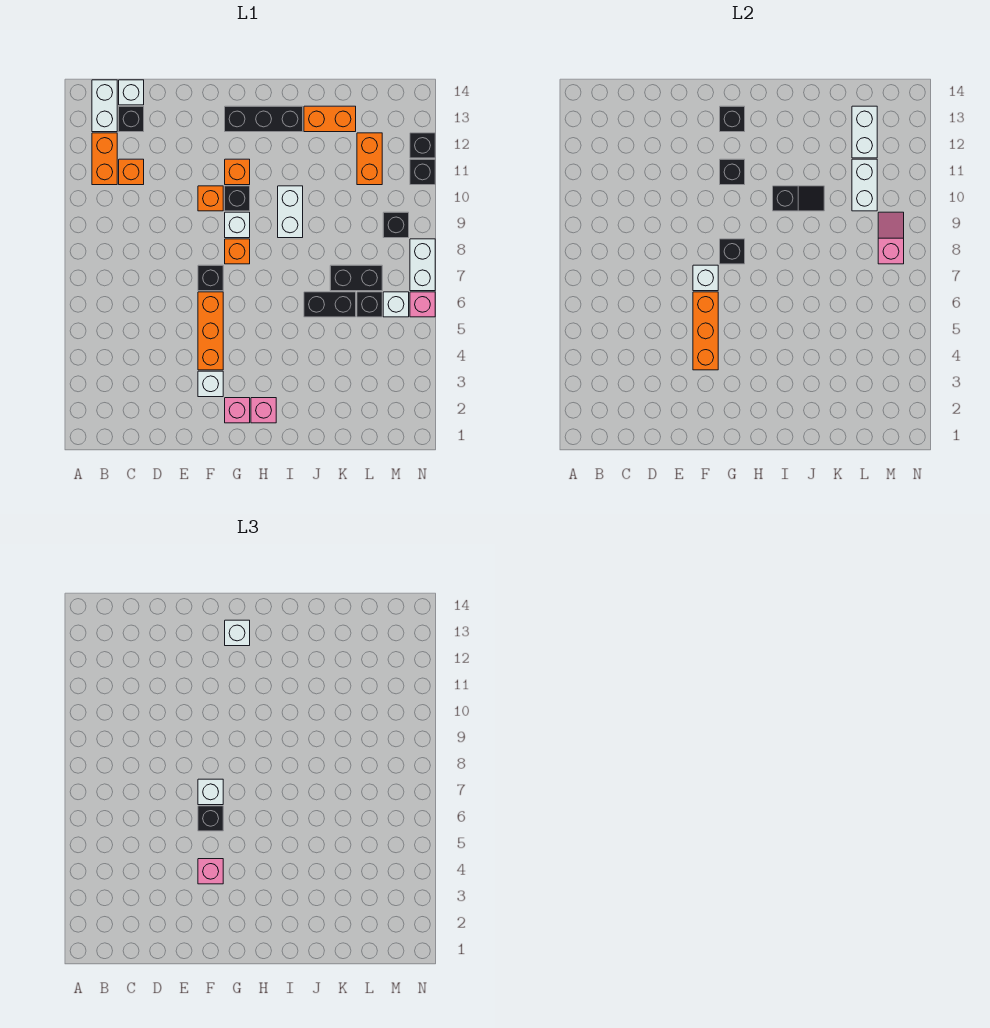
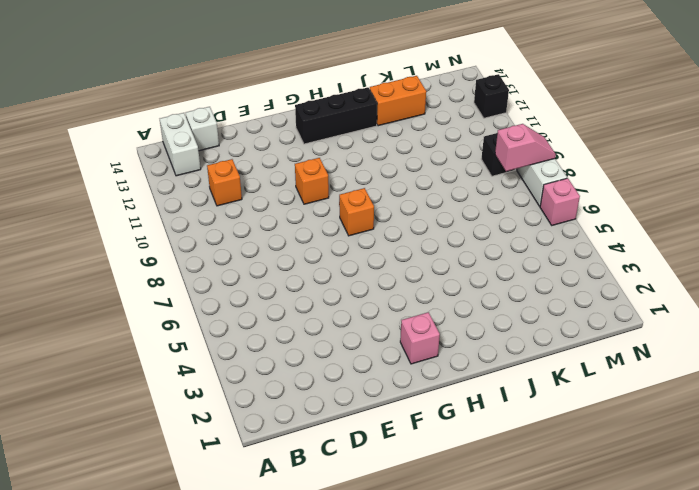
pink slope M8:N8 level 2 top M -> pink slope M8:M9 level 2 top 8
none -> orange brick B11:B12 level 1
none -> black brick C13 level 1
none -> white brick F3 level 1
none -> orange brick F4:F6 level 1

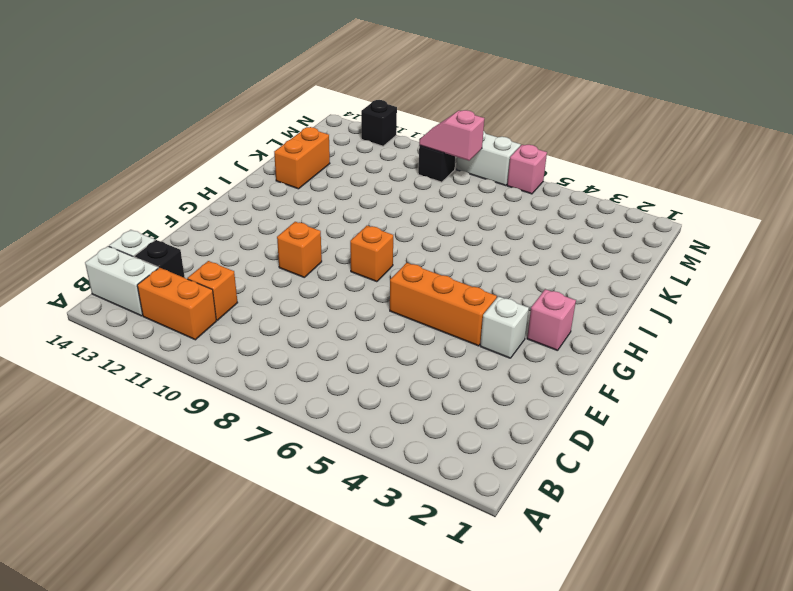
none -> black brick F7 level 1
none -> white brick G9 level 1
none -> black brick G10 level 1
none -> orange brick G11 level 1

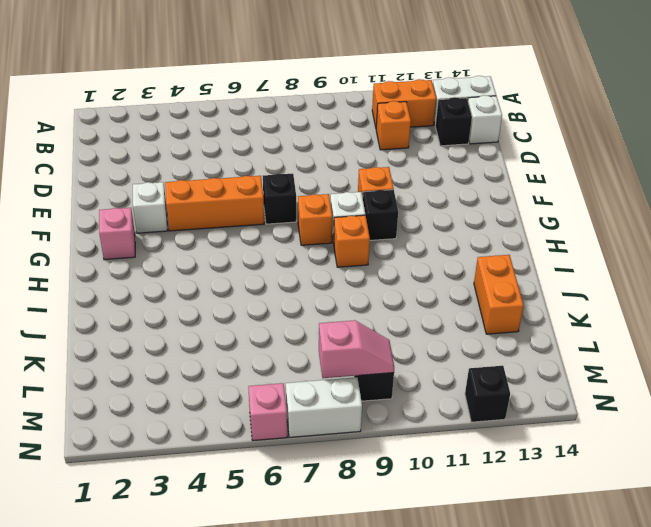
orange brick H9 level 1 -> orange brick G11 level 1
none -> black brick G13:I13 level 1
none -> pink brick H2 level 1
none -> white brick I9:I10 level 1
none -> black brick J6:K6 level 1

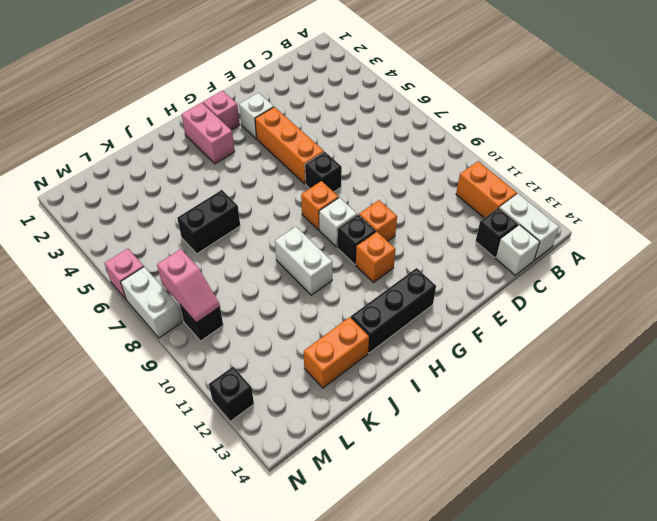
pink brick H2:H3 level 1 -> pink brick H2 level 1
none -> orange brick C11 level 1
none -> black brick K7:L7 level 1
none -> black brick L6 level 1
none -> orange brick L11:L12 level 1

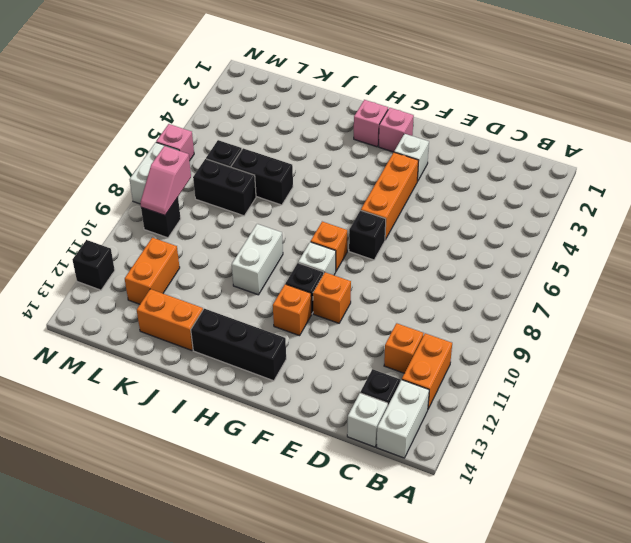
none -> white brick M6 level 1
none -> black brick N11 level 1
none -> orange brick F4:F6 level 2
none -> white brick F7 level 2

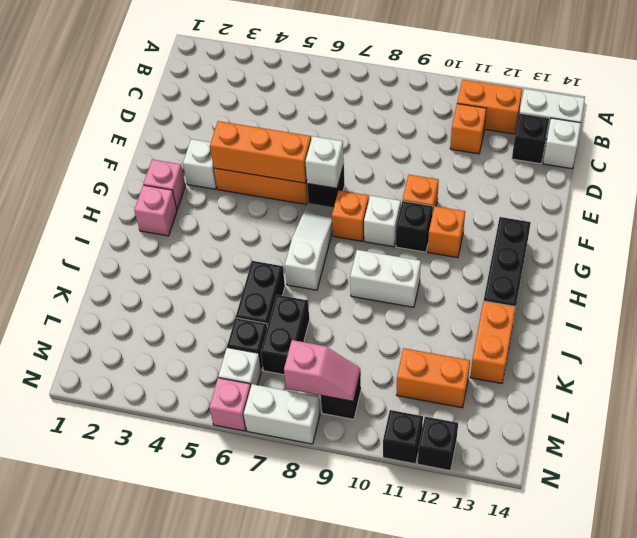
white slope G7:I7 level 1 top I -> none
none -> black brick G8 level 2
none -> black brick G11 level 2
none -> black brick G13 level 2
none -> black slope I10:J10 level 2 top I

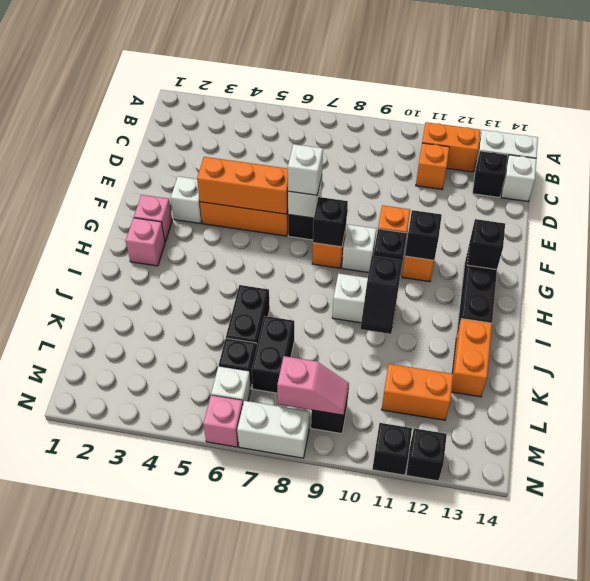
none -> white brick L10:L11 level 2
none -> white brick L12:L13 level 2
none -> pink brick F4 level 3
none -> black brick F6 level 3

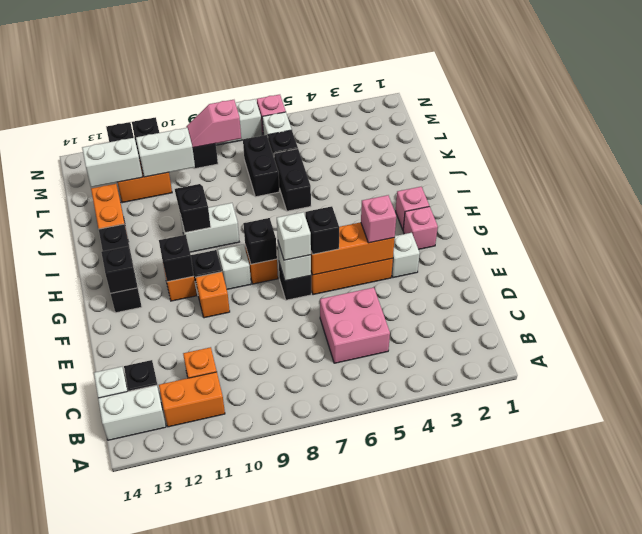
pink brick C5:D6 level 1 -> none
none -> white brick G13 level 3

